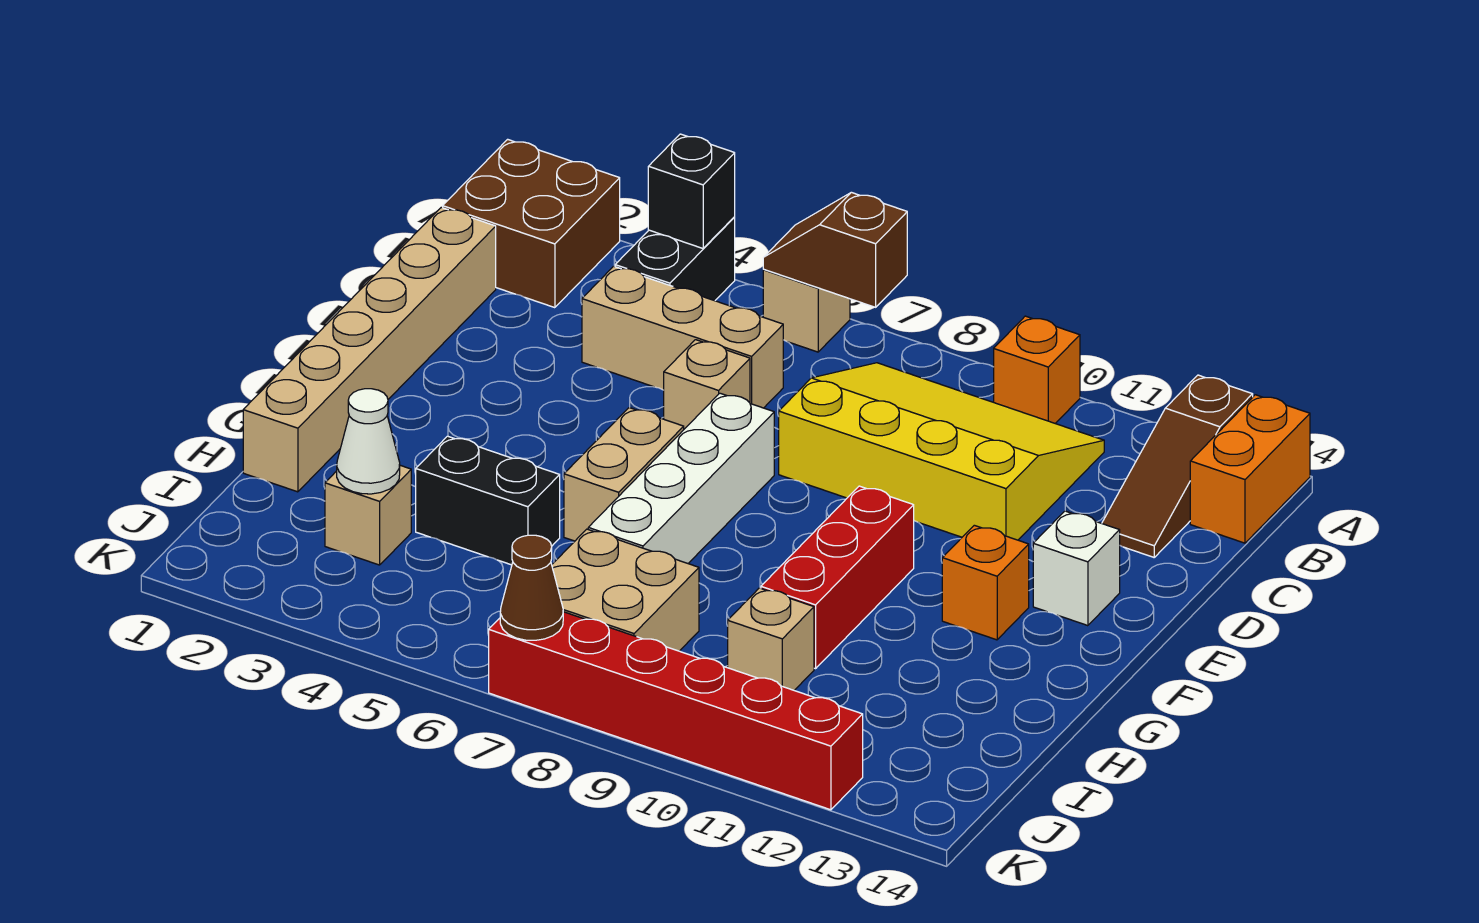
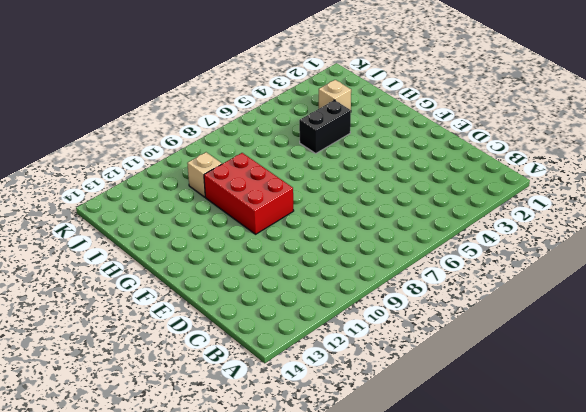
red brick F9:H10 level 1 -> red brick F10:H10 level 1
none -> brown brick A1:B2 level 1
none -> black brick A4:B4 level 1
none -> tan brick A6 level 1

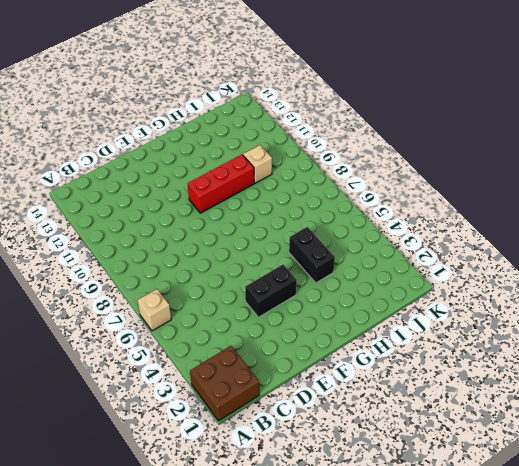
black brick E4:F4 level 1 -> black brick A4:B4 level 1
none -> orange brick A10 level 1
none -> brown slope A13:C13 level 1 top A
none -> orange brick A14:B14 level 1

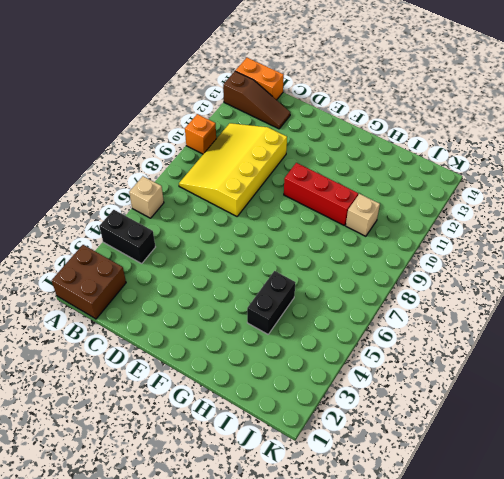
none -> tan brick C1:H1 level 1
none -> tan brick C4:C6 level 1
none -> tan brick D6 level 1

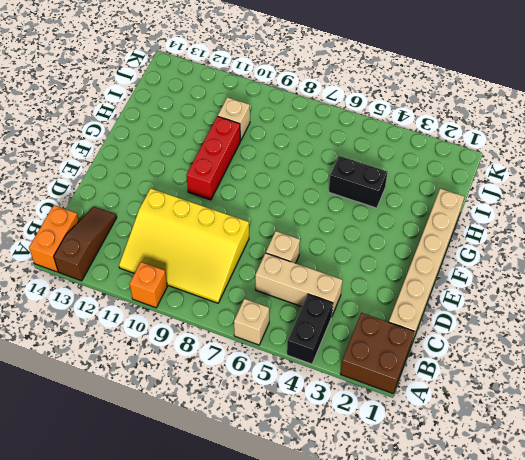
none -> white brick E7:H7 level 1
none -> white brick E13 level 1
none -> tan brick F6:G6 level 1

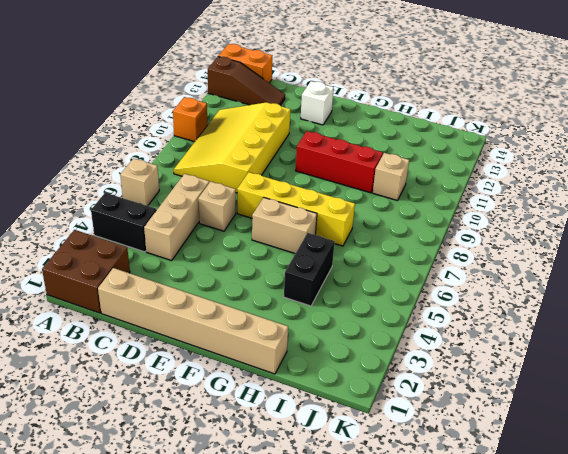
yellow brick E7:H7 level 1 -> white brick E7:H7 level 1
none -> orange brick F12 level 1
none -> tan brick I3 level 1
none -> tan brick I7:J8 level 1

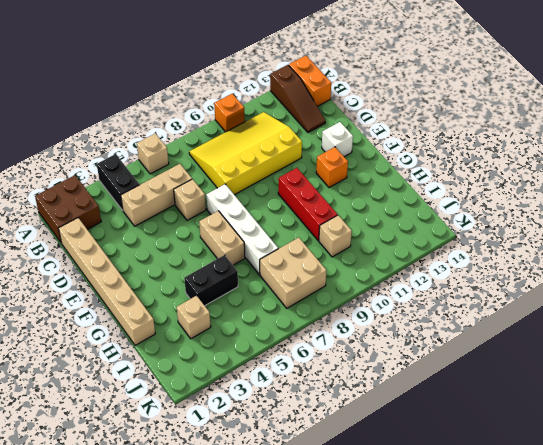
none -> red brick K7:K12 level 1
none -> black brick A4 level 2
none -> brown slope A6:A7 level 2 top 7

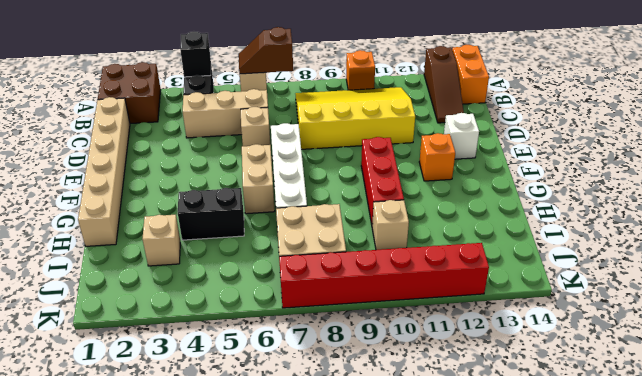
none -> white cone I3 level 2
none -> brown cone K7 level 2

